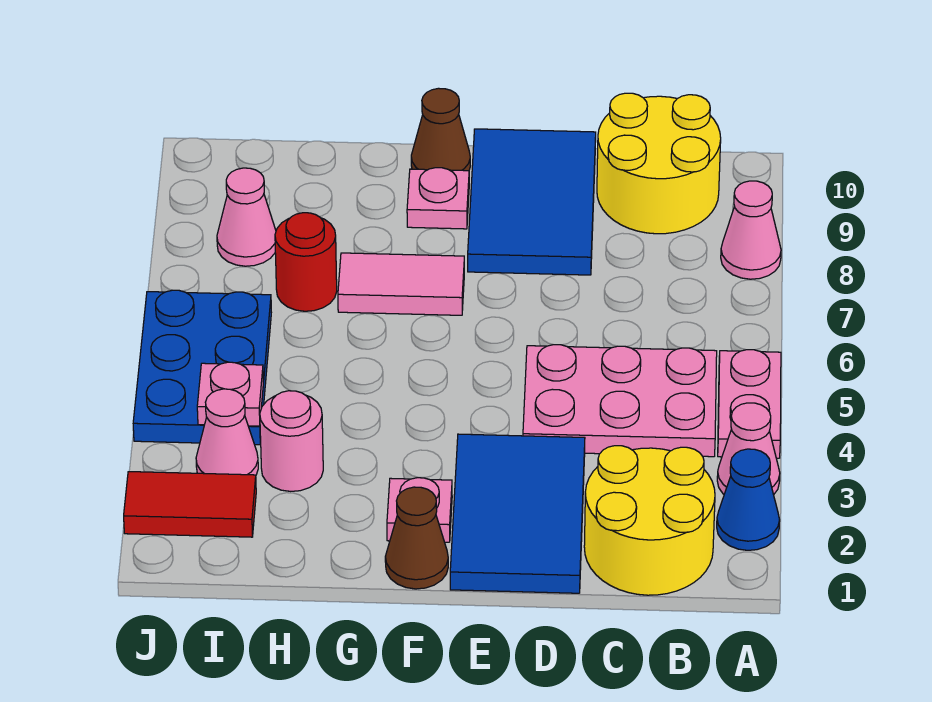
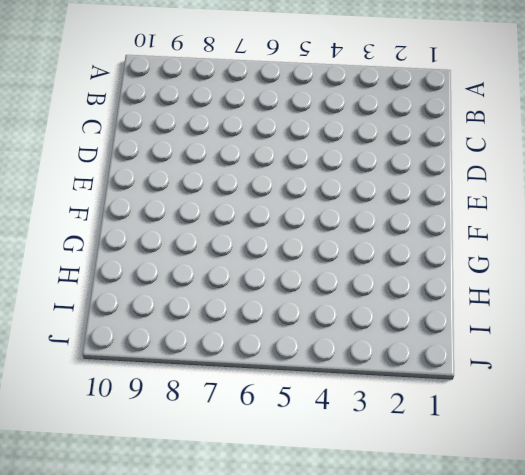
none -> blue cone A2 level 1
none -> pink cone A3 level 1
none -> pink plate A4:A5 level 1

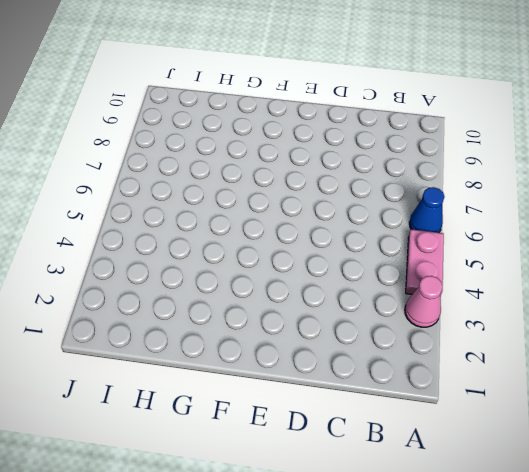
blue cone A6 level 1 -> blue cone A2 level 1
none -> pink cone A8 level 1
none -> yellow round brick B1:C2 level 1
none -> pink plate B4:D5 level 1

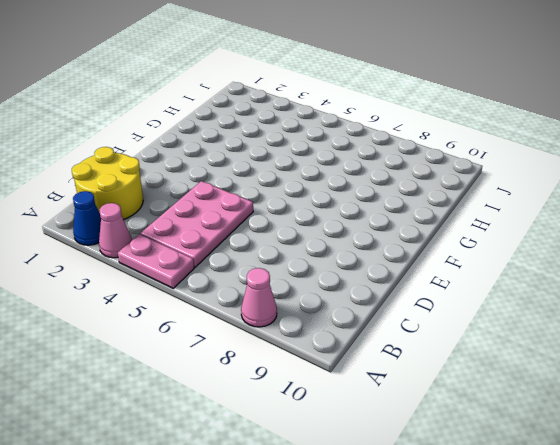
none -> yellow round brick B9:C10 level 1
none -> blue tile D1:E3 level 1
none -> blue tile D8:E10 level 1

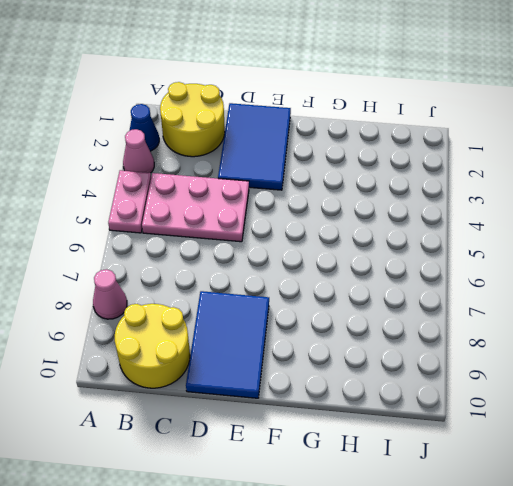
none -> brown cone F1 level 1
none -> pink plate F2 level 1
none -> pink tile F7:G7 level 1

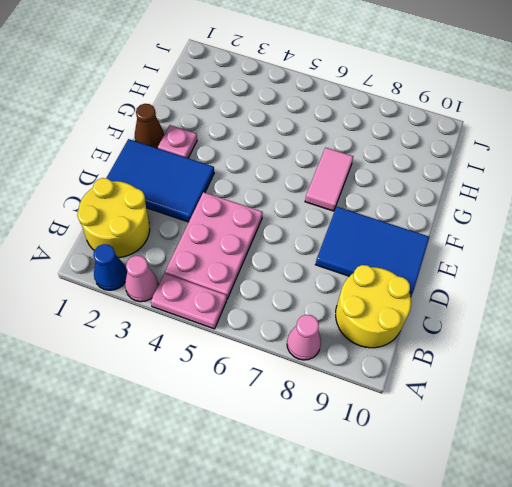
none -> pink plate F9 level 1
none -> brown cone F10 level 1
none -> pink round brick H3 level 1

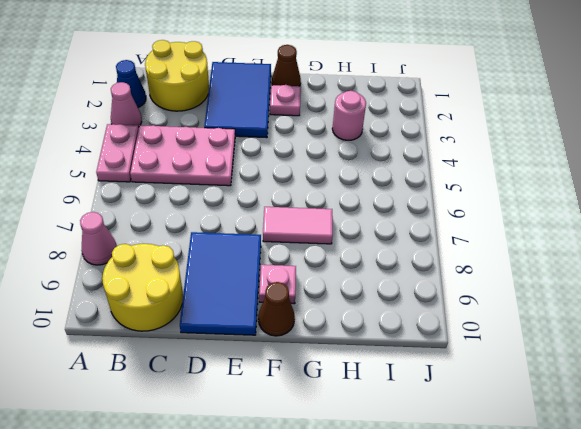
none -> red round brick H7 level 1
none -> red tile I2:J2 level 1
none -> pink cone I3 level 1

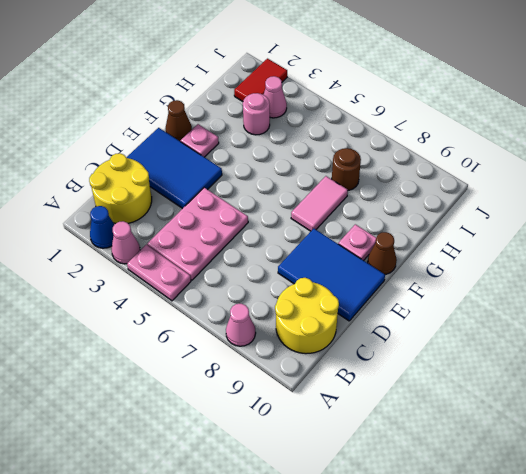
brown round brick H7 level 1 -> red round brick H7 level 1
none -> blue plate I4:J6 level 1
none -> pink cone I8 level 1
none -> pink plate I4 level 2

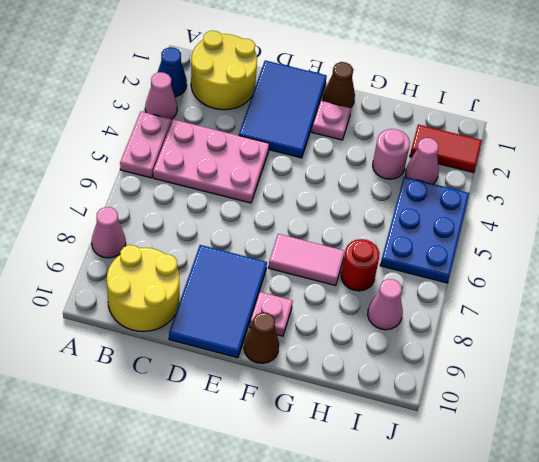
none -> pink plate I4 level 2

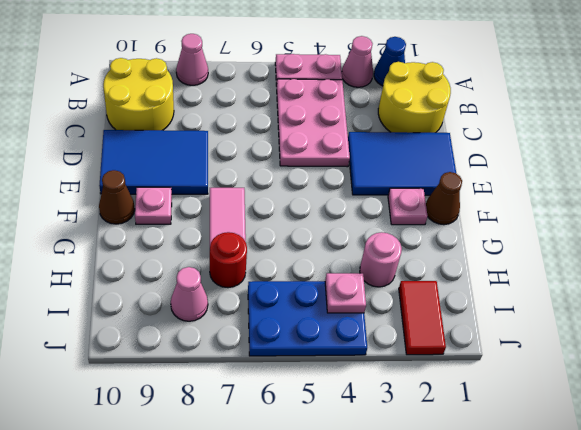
none -> pink cone I3 level 1

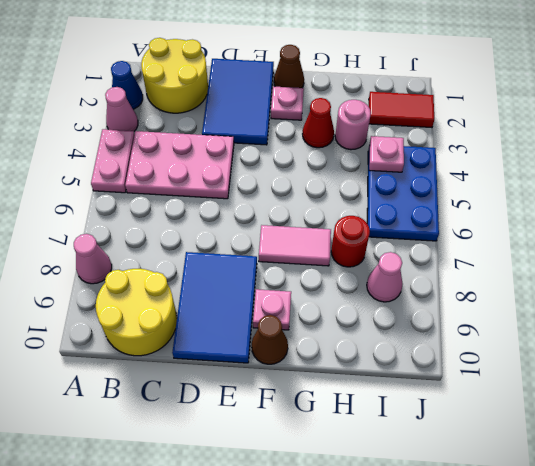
red cone G3 level 1 -> none
none -> pink cone I3 level 1

